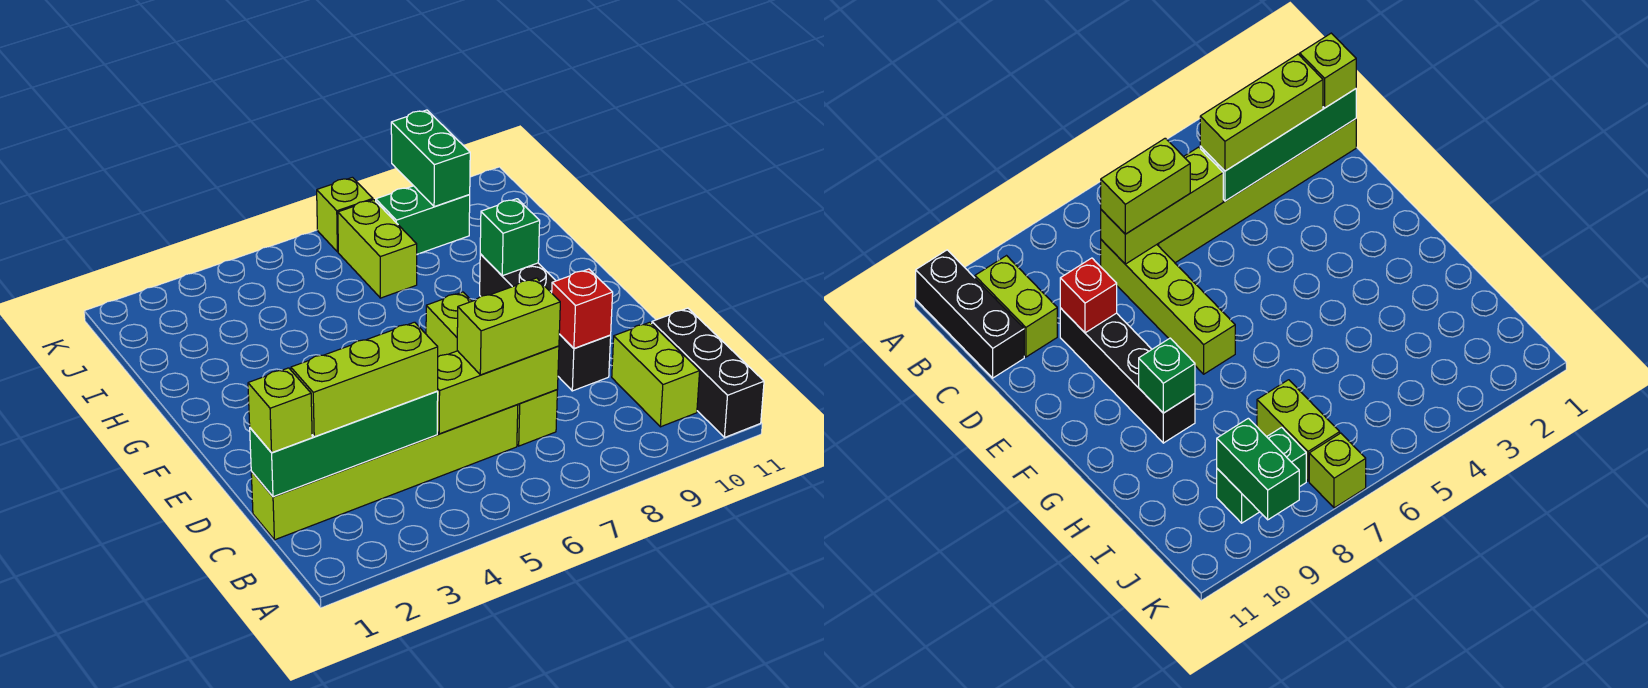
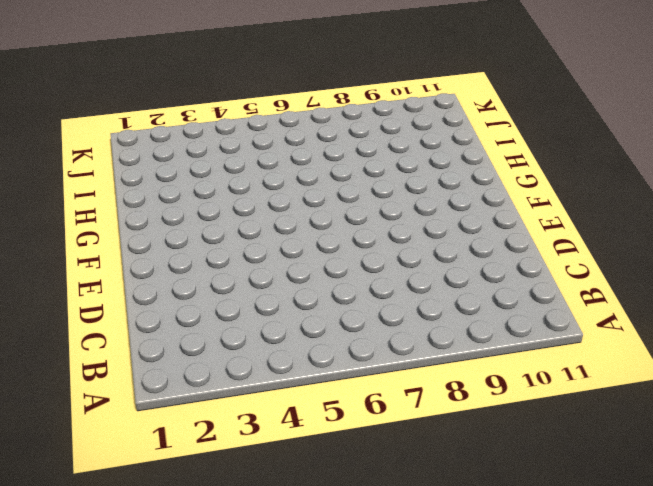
none -> black brick A11:C11 level 1
none -> lime brick B10:C10 level 1
none -> lime brick C1:C6 level 1

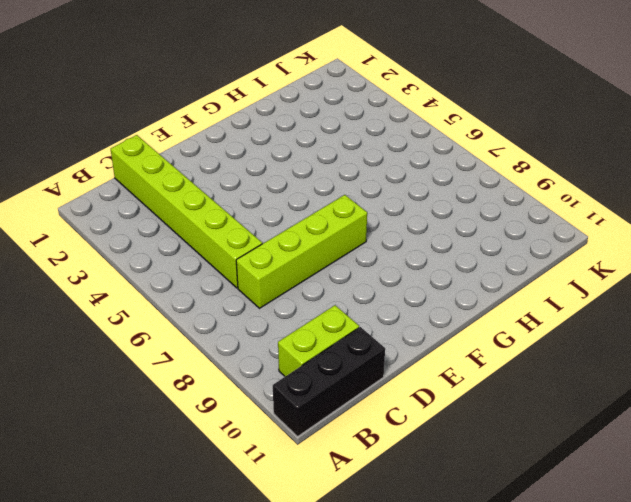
none -> black brick D9:G9 level 1
none -> lime brick I7:J7 level 1
none -> green brick J8:J9 level 1

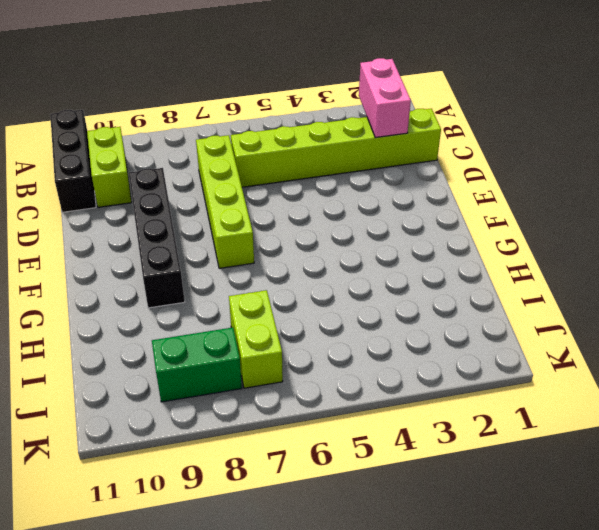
pink brick B2:C2 level 2 -> green brick C1:C4 level 2
none -> lime brick K7 level 1
none -> lime brick C5:C7 level 2
none -> red brick D9 level 2

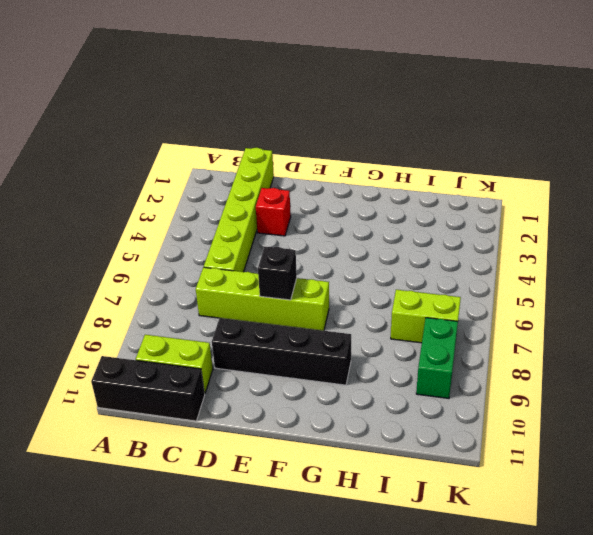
red brick D3 level 1 -> red brick D9 level 2
black brick E7 level 2 -> none
none -> lime brick K7 level 1
none -> green brick C1:C4 level 2
none -> lime brick C5:C7 level 2

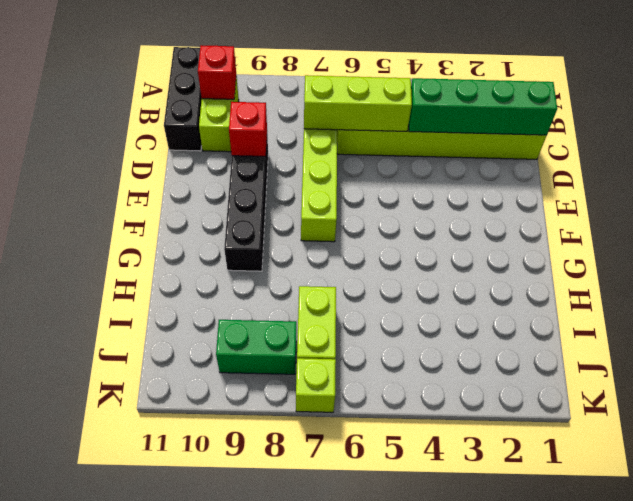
red brick B10 level 2 -> none
none -> green brick G9 level 2
none -> green brick J9:K9 level 2
none -> lime brick C1 level 3

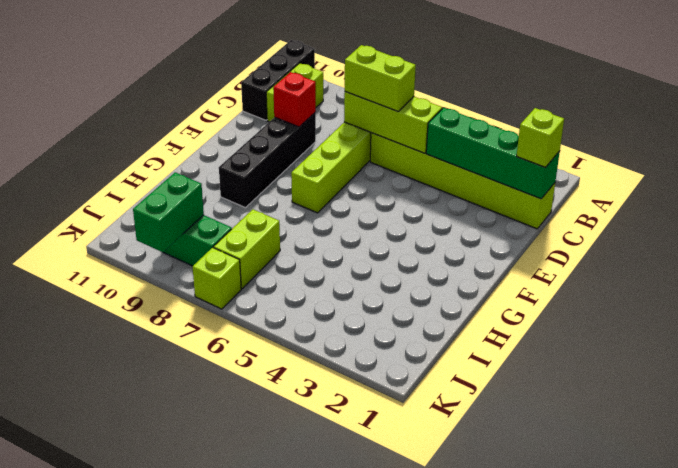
none -> green brick G9 level 2
none -> lime brick C2:C4 level 3

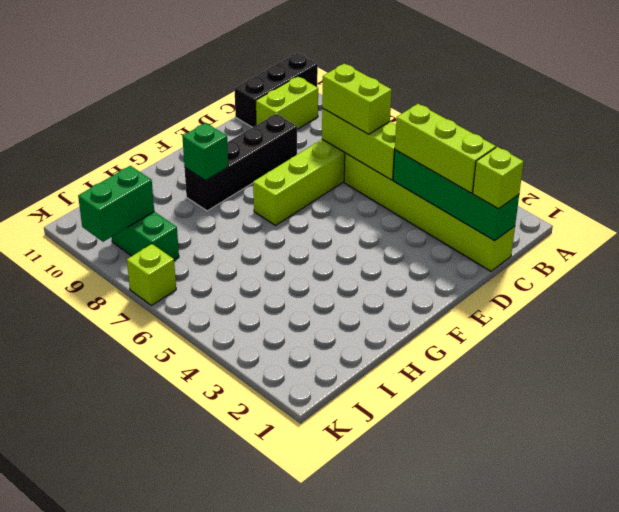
none -> lime brick I7:J7 level 1
none -> red brick D9 level 2

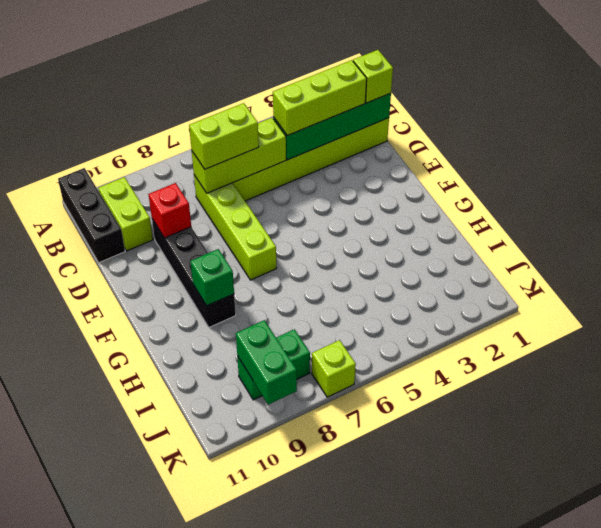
none -> lime brick I7:J7 level 1

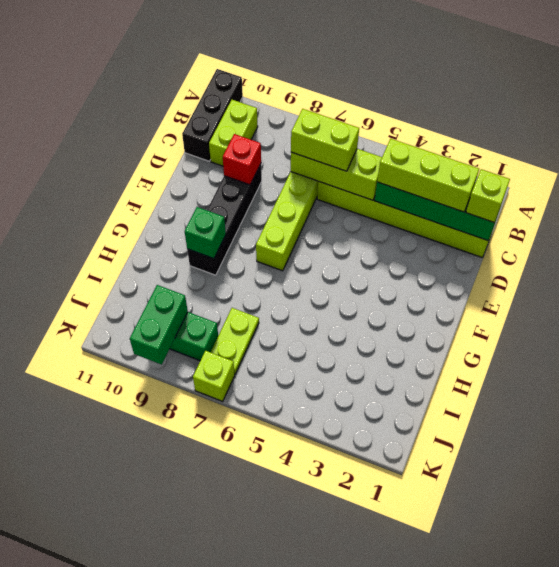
lime plate I7:J7 level 1 -> lime brick I7:J7 level 1

